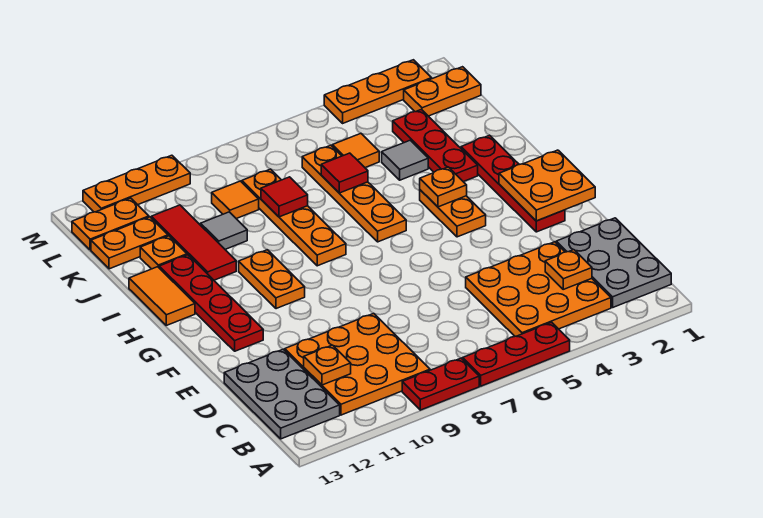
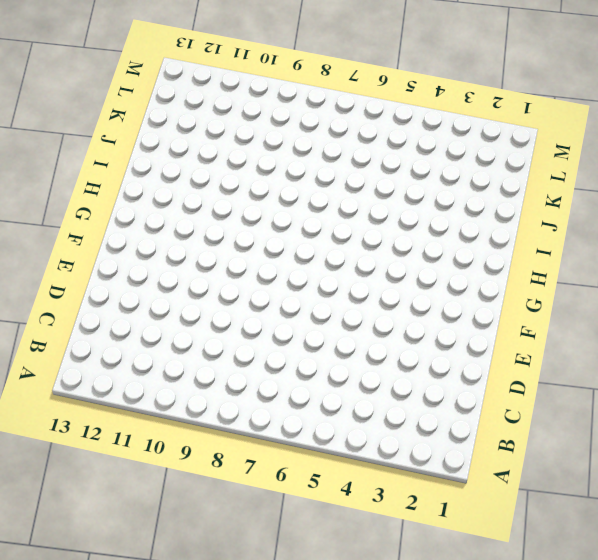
none -> red plate A5:A7 level 1
none -> red plate A8:A9 level 1
none -> grey plate B1:D2 level 1
none -> orange plate B3:D5 level 1

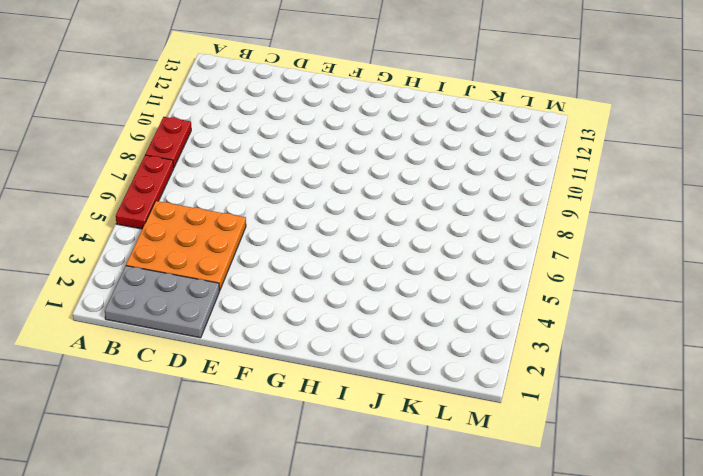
none -> orange plate B9:D11 level 1
none -> grey plate B12:D13 level 1
none -> red plate F2:I2 level 1
none -> red plate F12:I12 level 1

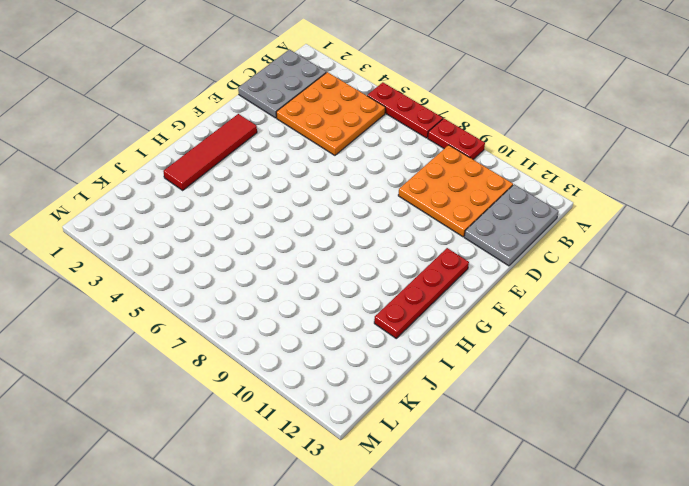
red tile F2:I2 level 1 -> red plate F2:I2 level 1
none -> orange plate G4:H4 level 1
none -> orange plate G10:H10 level 1
none -> orange plate H6:K6 level 1
none -> orange plate H8:K8 level 1

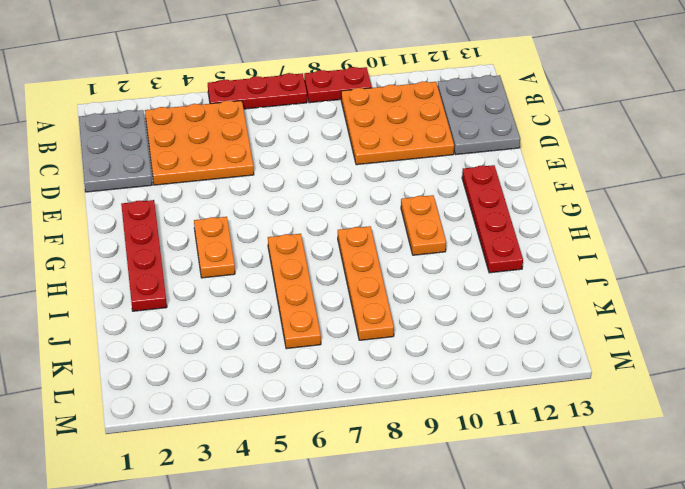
none -> orange tile H13:I13 level 1
none -> red plate I3:K3 level 1
none -> red tile I11:K11 level 1
none -> grey tile J4 level 1

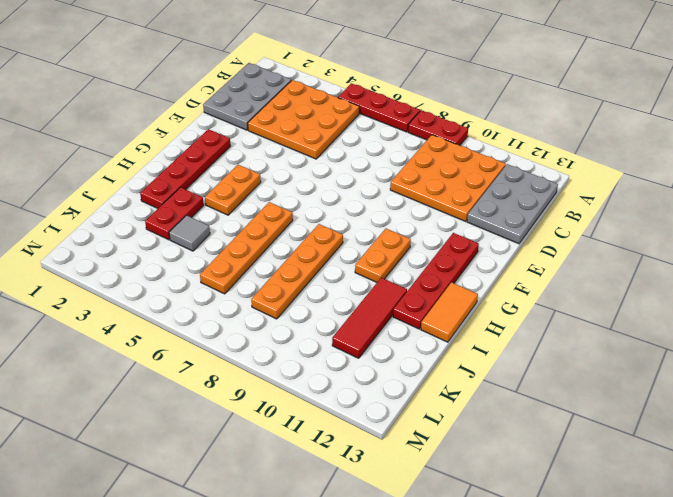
red plate I3:J3 level 1 -> red plate I3:K3 level 1
none -> grey tile J10 level 1
none -> orange plate J12 level 1
none -> orange tile K5 level 1
none -> orange tile K9 level 1

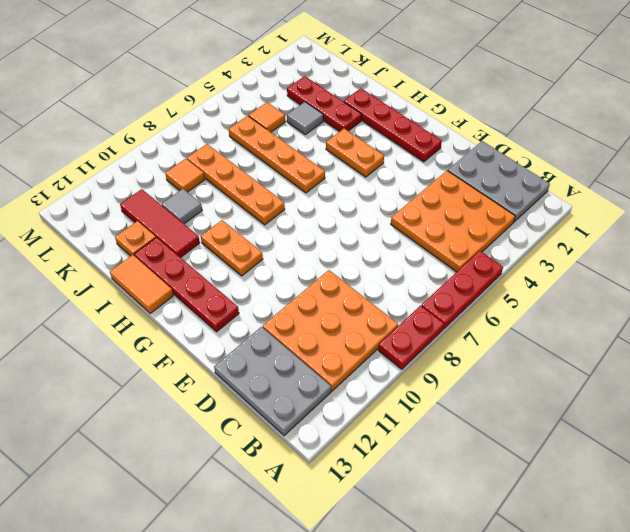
none -> orange plate K12:K13 level 1
none -> orange plate L1:L2 level 1
none -> orange plate L12:L13 level 1
none -> orange plate M2:M4 level 1

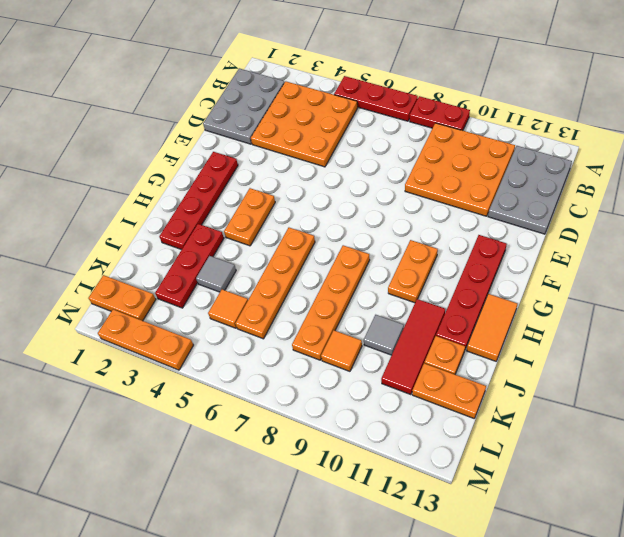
none -> orange plate L12:L13 level 1
none -> orange plate M10:M12 level 1
none -> orange plate C3 level 2
none -> orange plate C11 level 2

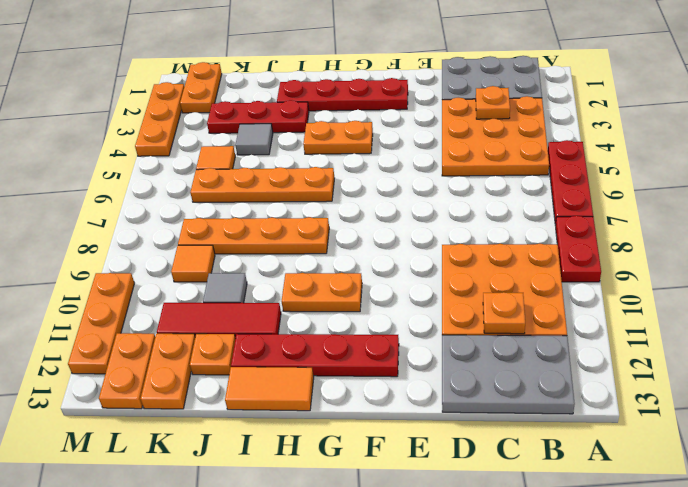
none -> orange plate F1:G2 level 2
none -> orange plate H4 level 2
none -> red tile J6 level 2
none -> red tile J8 level 2

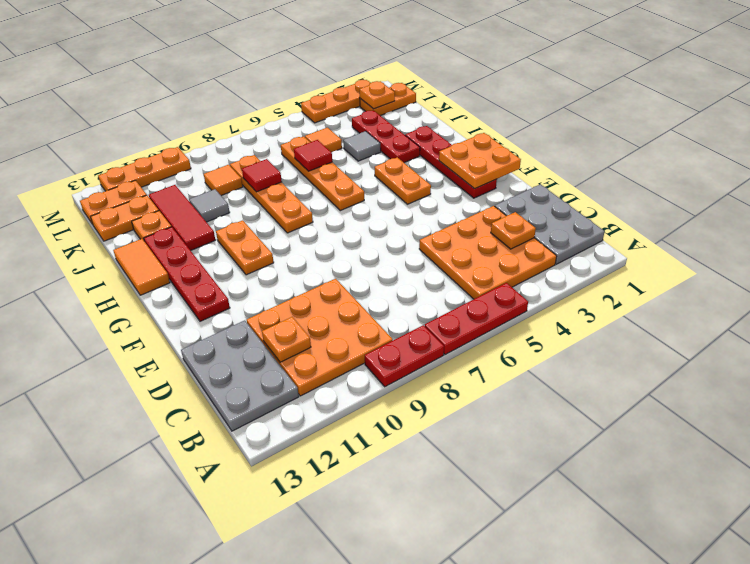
orange plate L2 level 2 -> orange plate H4 level 2

